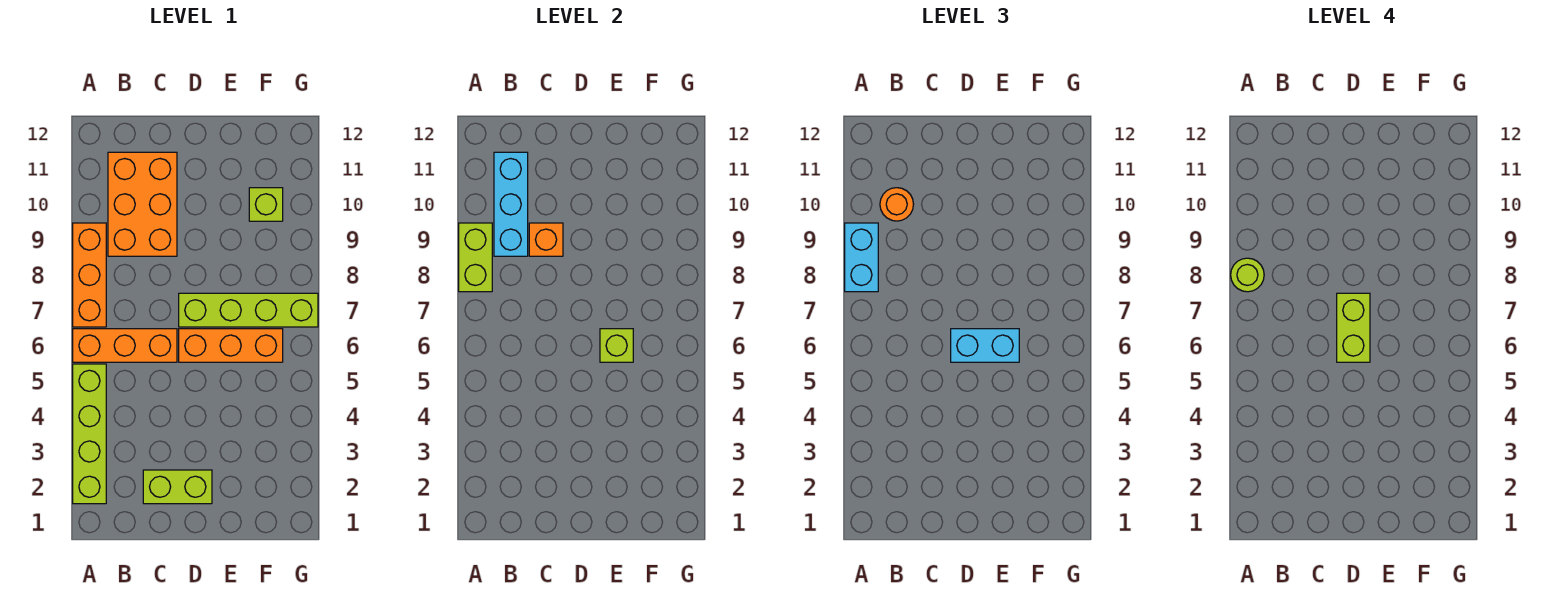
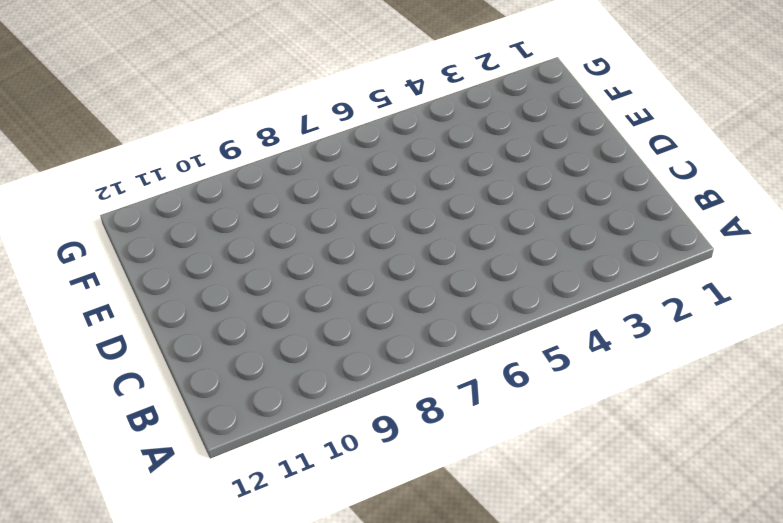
none -> lime brick A2:A5 level 1
none -> orange brick A6:C6 level 1
none -> orange brick A7:A9 level 1

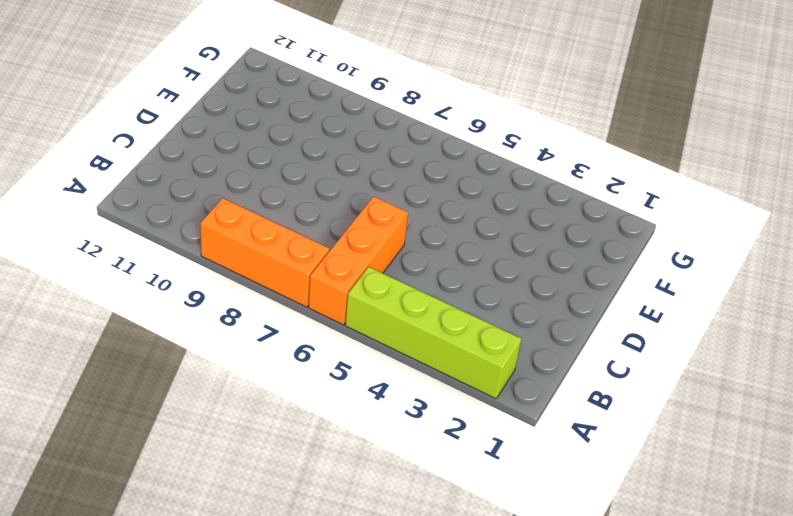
none -> orange brick B9:C11 level 1
none -> lime brick C2:D2 level 1
none -> orange brick D6:F6 level 1

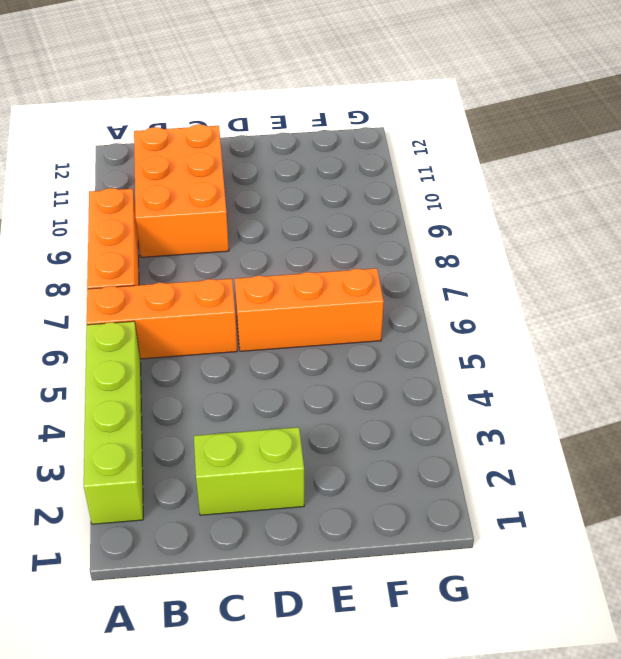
none -> lime brick D7:G7 level 1
none -> lime brick F10 level 1
none -> lime brick A8:A9 level 2

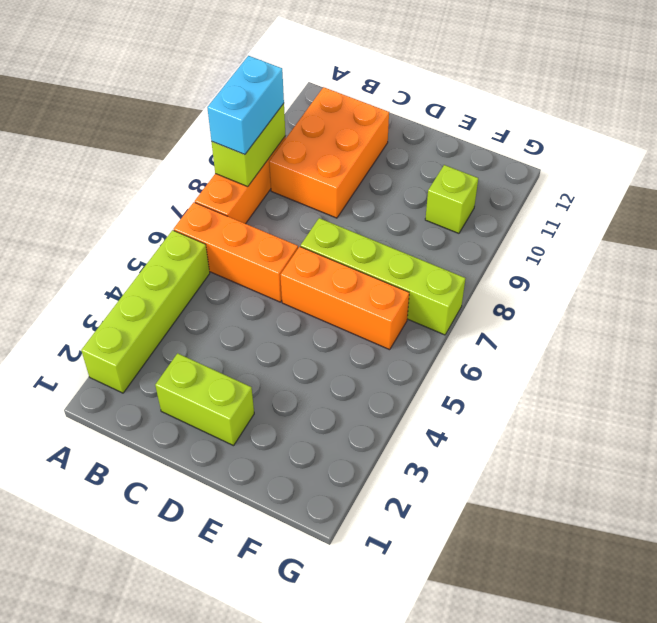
none -> cyan brick B9:B11 level 2
none -> orange brick C9 level 2
none -> lime brick E6 level 2

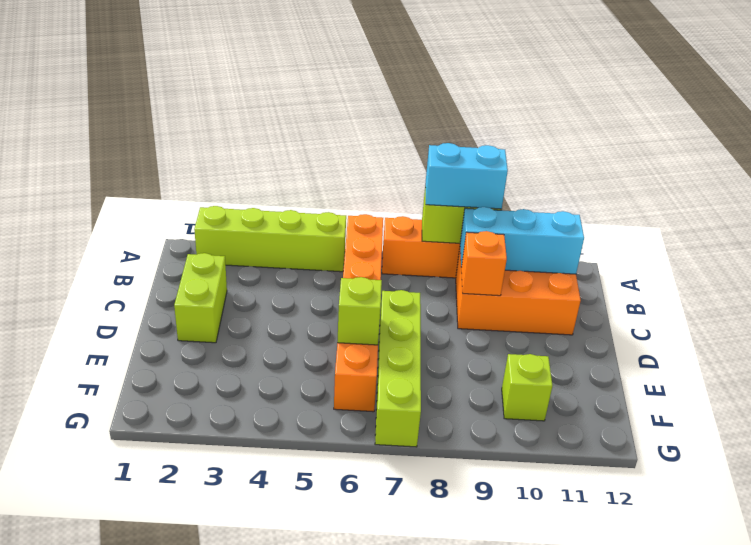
none -> orange round brick B10 level 3
none -> cyan brick D6:E6 level 3
none -> lime round brick A8 level 4

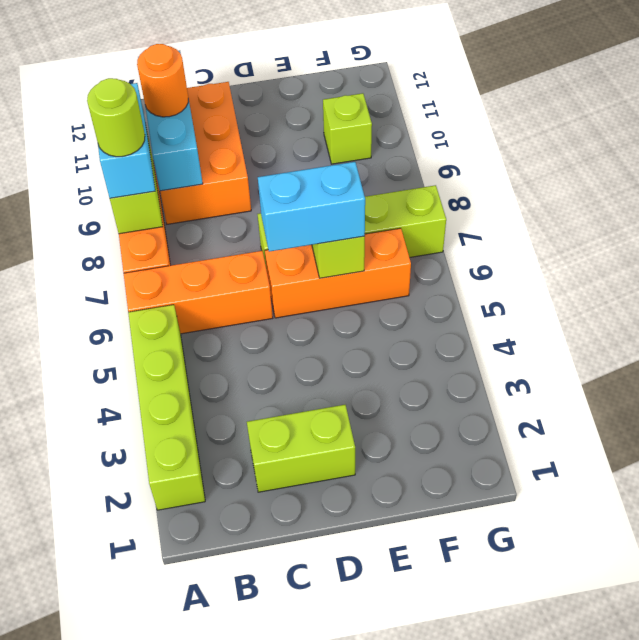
none -> orange brick C9 level 2
none -> lime brick D6:D7 level 4

